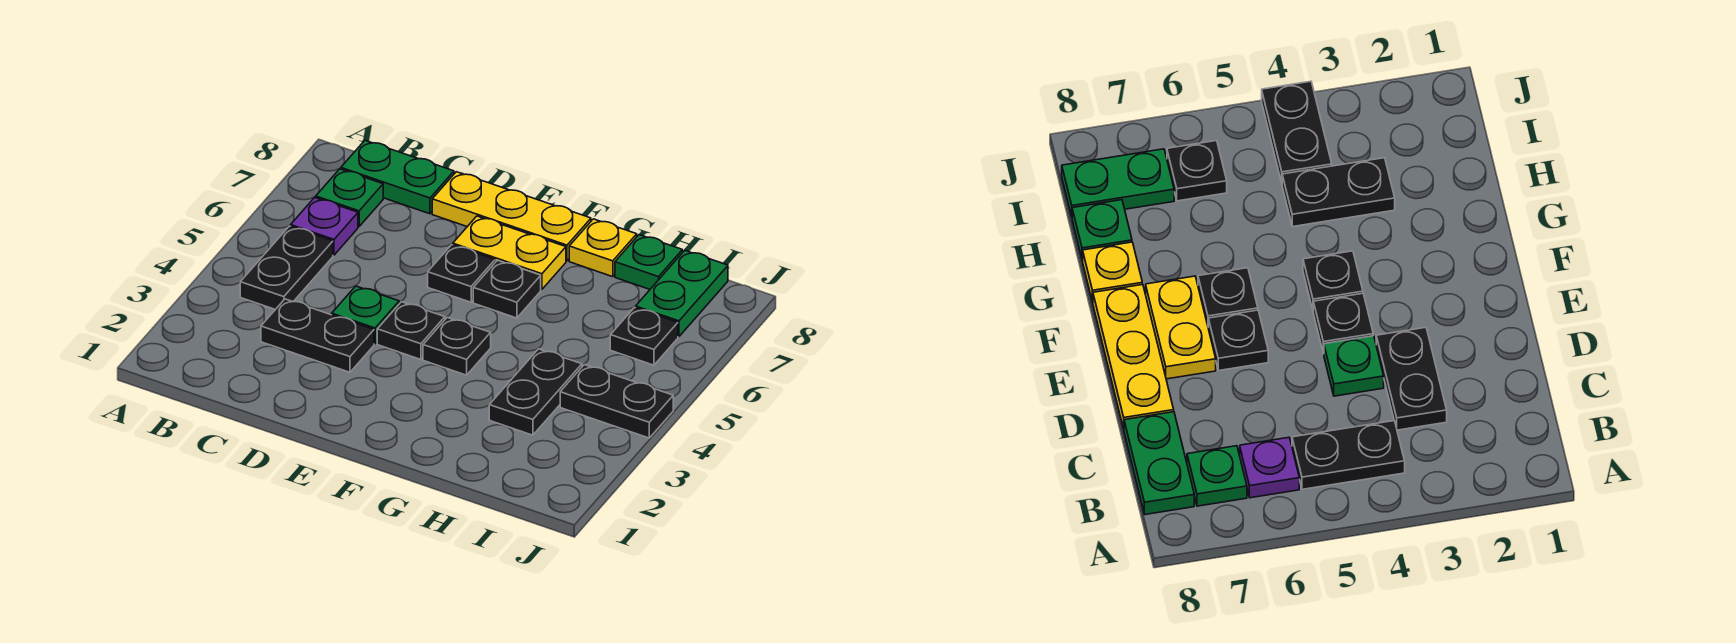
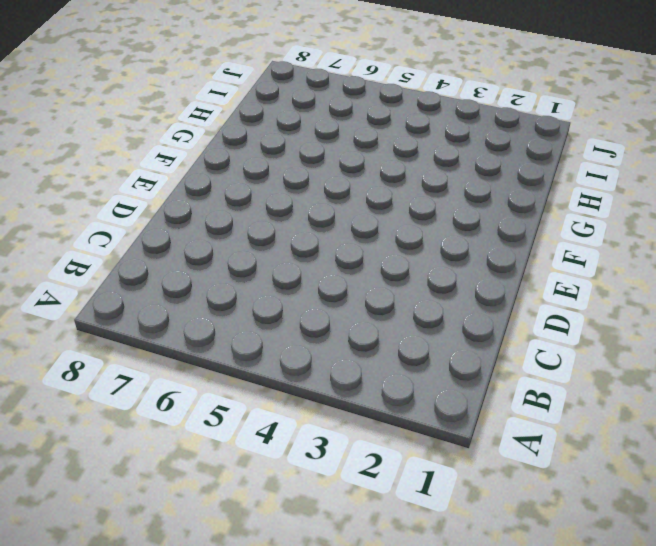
none -> black plate B4:B5 level 1
none -> purple plate B6 level 1
none -> green plate B7 level 1

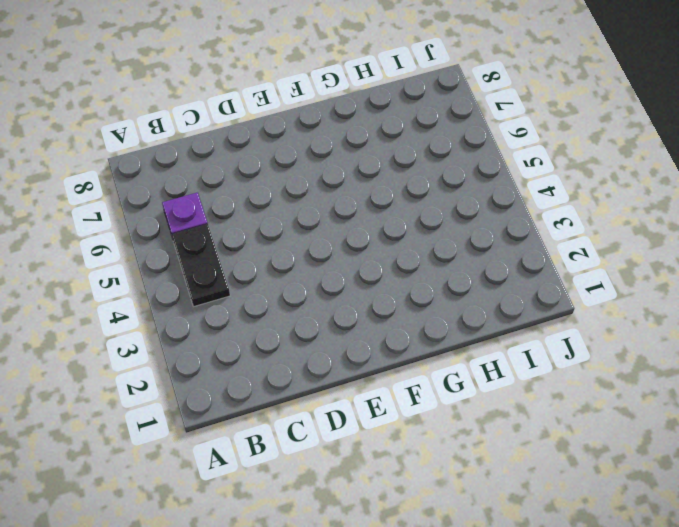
none -> green plate B7 level 1
none -> green plate B8:C8 level 1
none -> black plate C3:D3 level 1

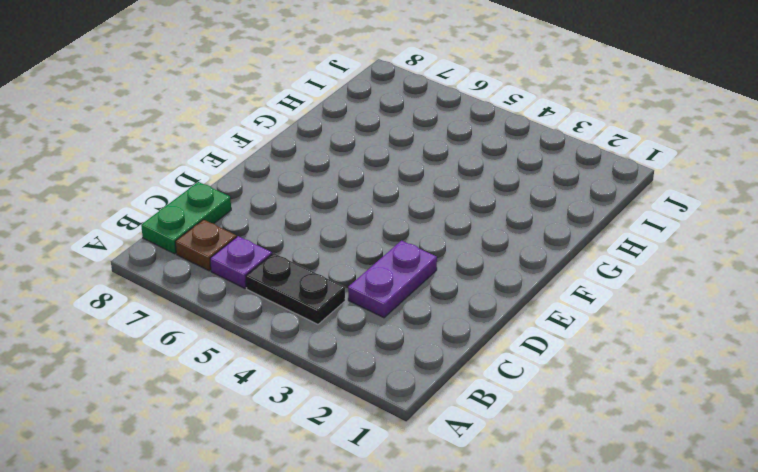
brown plate B7 level 1 -> green plate B7 level 1
purple plate C3:D3 level 1 -> black plate C3:D3 level 1
none -> green plate D4 level 1
none -> yellow plate D8:F8 level 1
none -> black plate E4 level 1

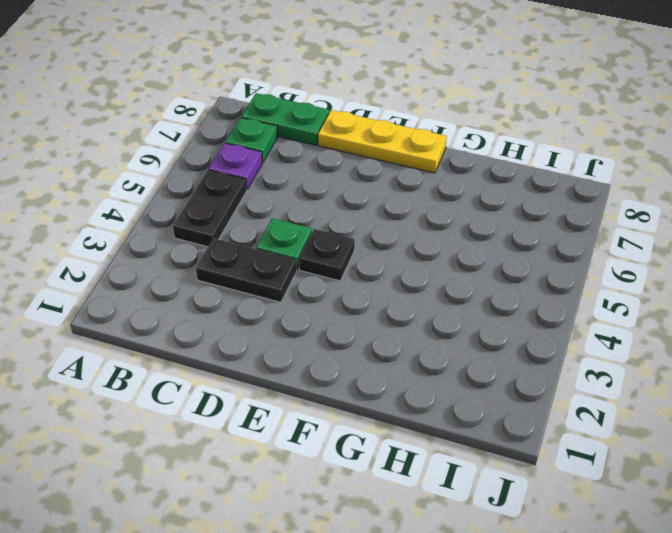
none -> black plate E6 level 1
none -> yellow plate E7:F7 level 1
none -> black plate F4 level 1

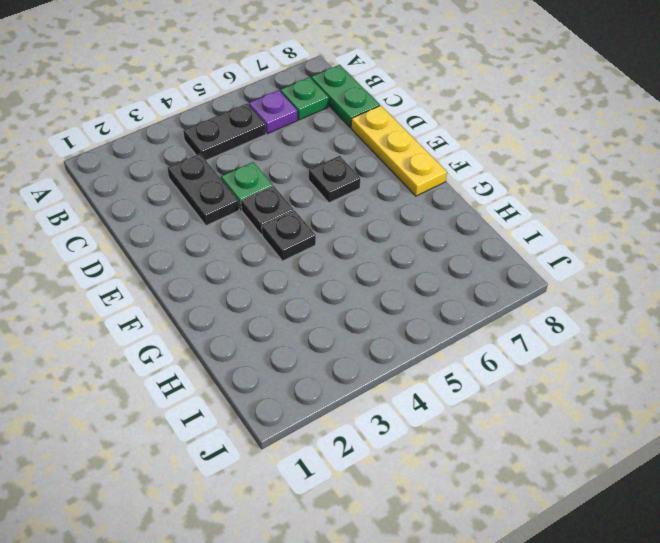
none -> yellow plate E7:F7 level 1
none -> black plate F6 level 1
none -> yellow plate G8 level 1

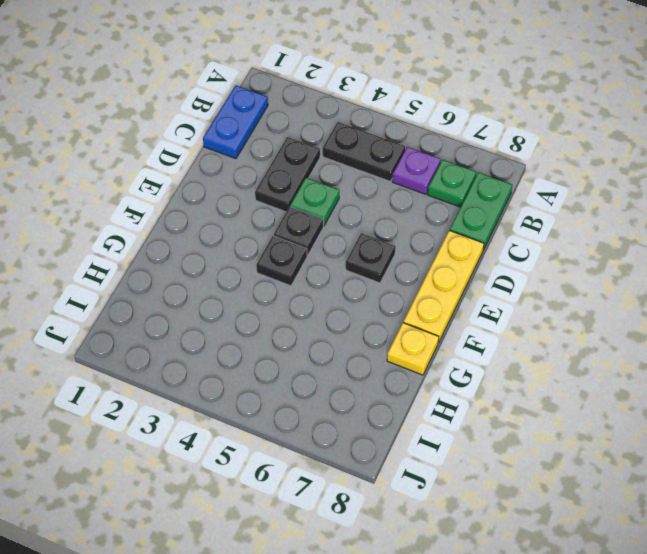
blue plate B1:C1 level 1 -> none
none -> yellow plate E7:F7 level 1
none -> black plate F6 level 1
none -> black plate H3:H4 level 1

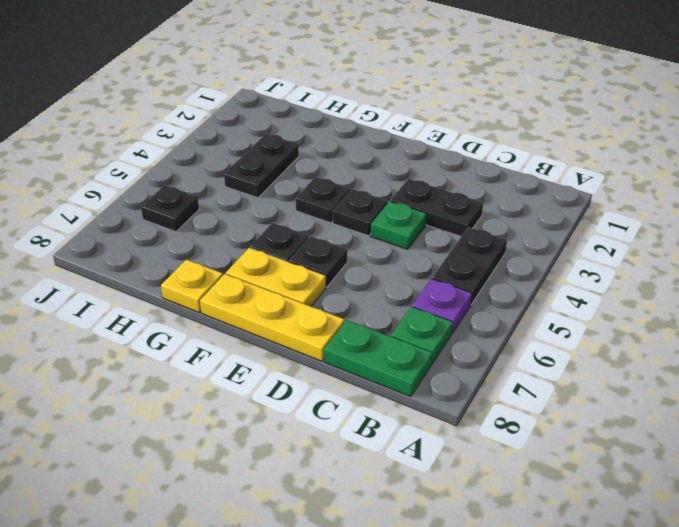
none -> green plate H8 level 1
none -> black plate I4:J4 level 1
none -> green plate I7:I8 level 1

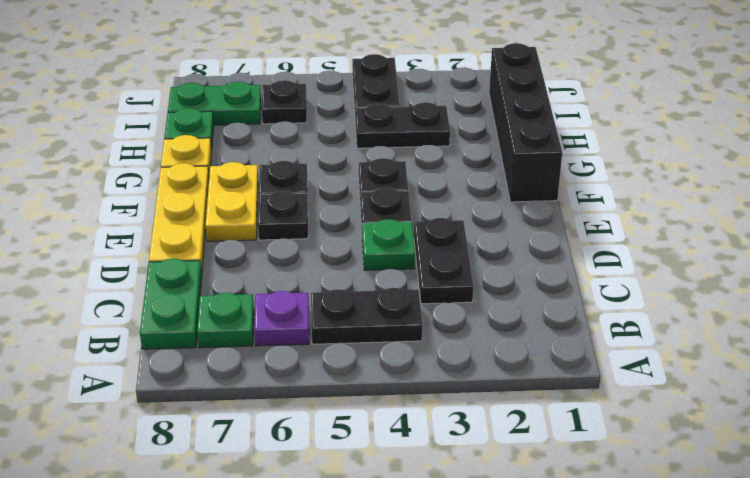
black brick F1:I1 level 1 -> none

